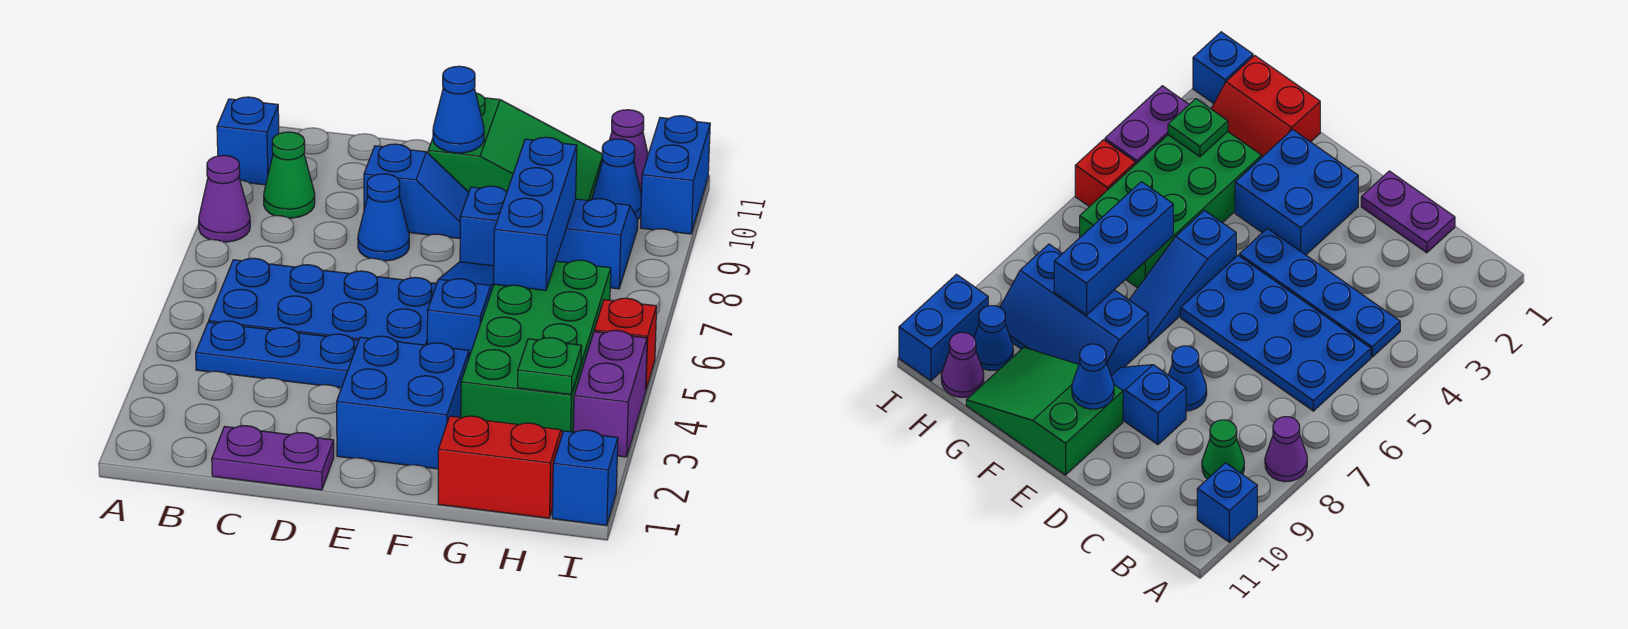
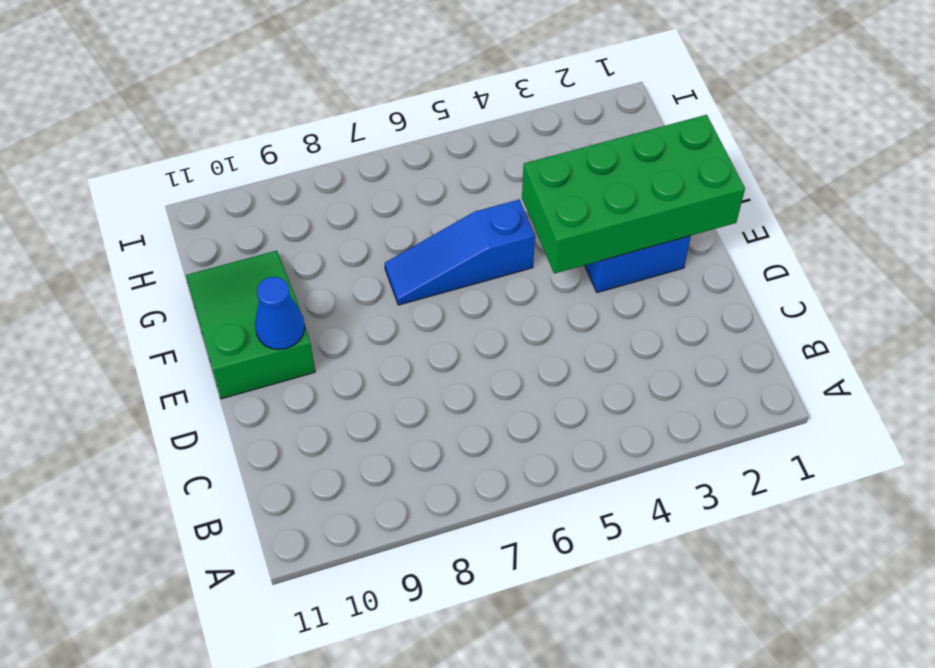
green brick E1:F4 level 2 -> green brick G3:H6 level 1
none -> purple cone A8 level 1
none -> blue brick A10 level 1
none -> blue plate B4:E4 level 1

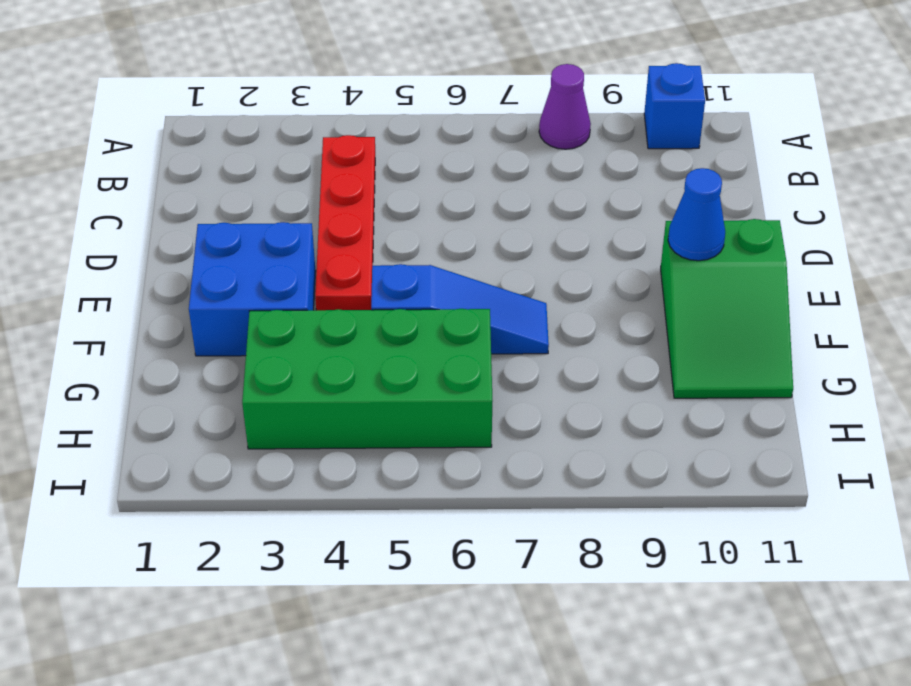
red plate B4:E4 level 1 -> blue plate B4:E4 level 1
none -> blue plate B5:E6 level 1
none -> green cone B9 level 1
none -> purple plate C1:D1 level 1

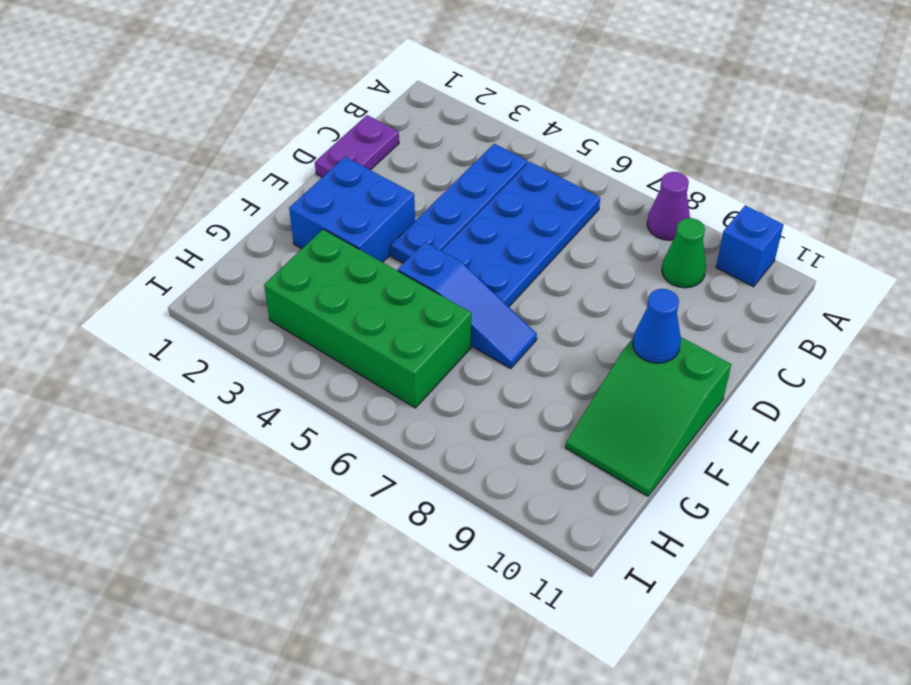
none -> blue cone D8 level 1
none -> blue slope D9:E9 level 1 top D
none -> blue slope F8:H9 level 1 top 8

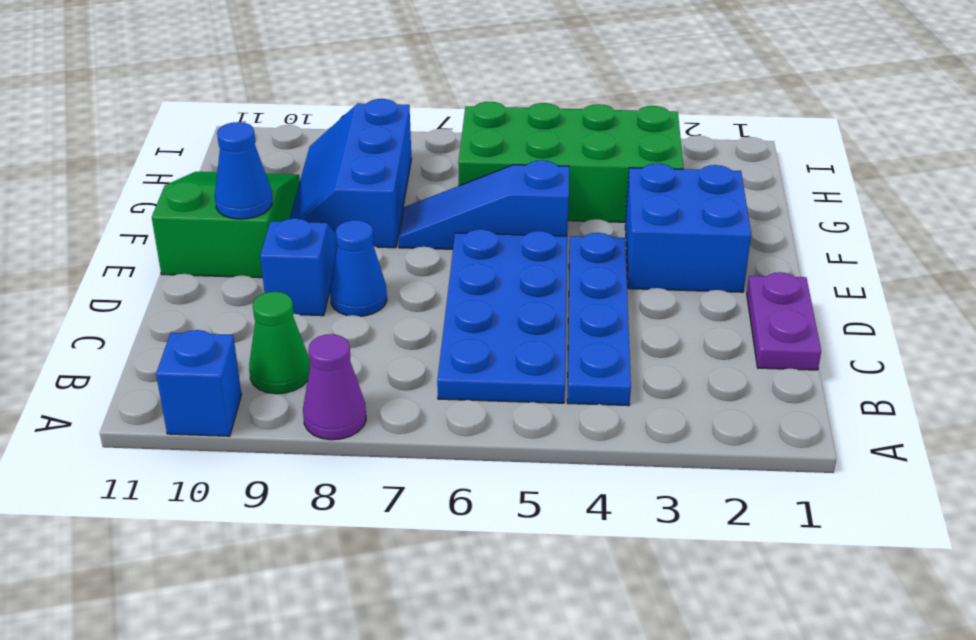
none -> red slope G1:H2 level 1 top 1
none -> blue cone H10 level 1
none -> purple cone H11 level 1

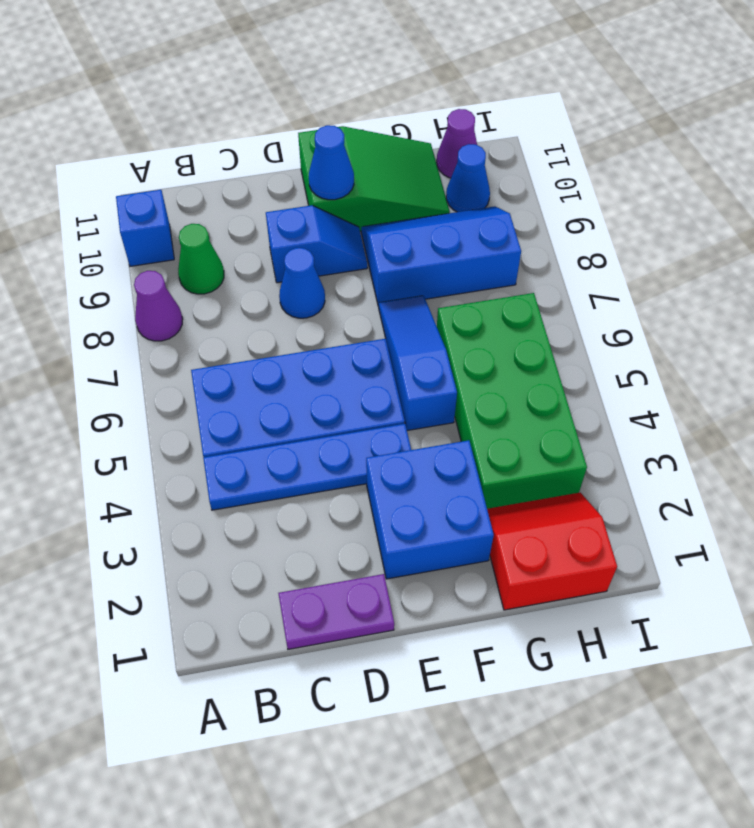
none -> blue brick I1 level 1
none -> purple brick I3:I4 level 1
none -> red brick I5 level 1

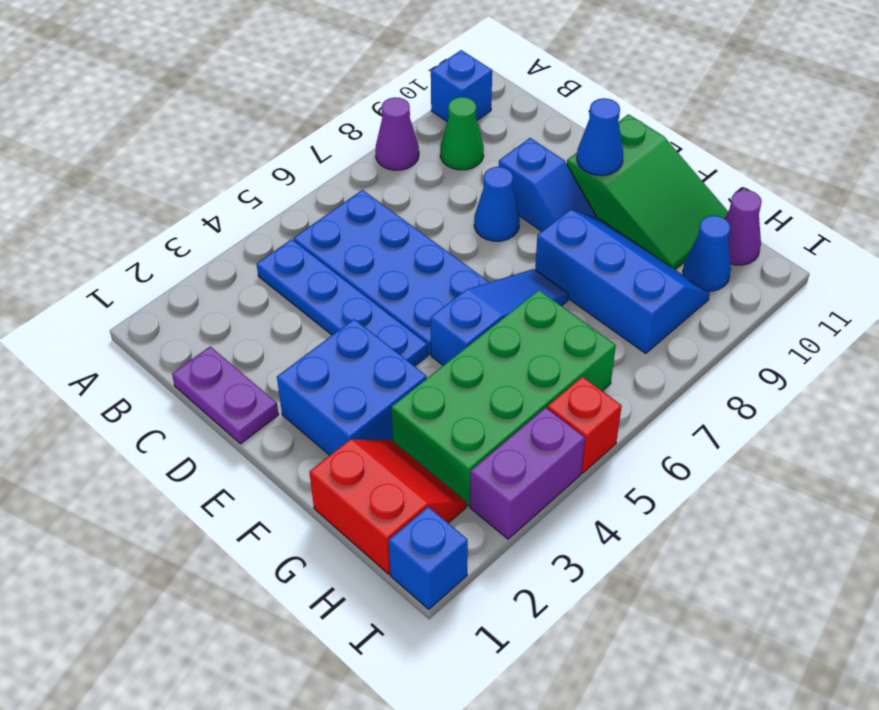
none -> blue brick I10:I11 level 1
none -> blue brick G6:G8 level 2
none -> green plate H3 level 2

